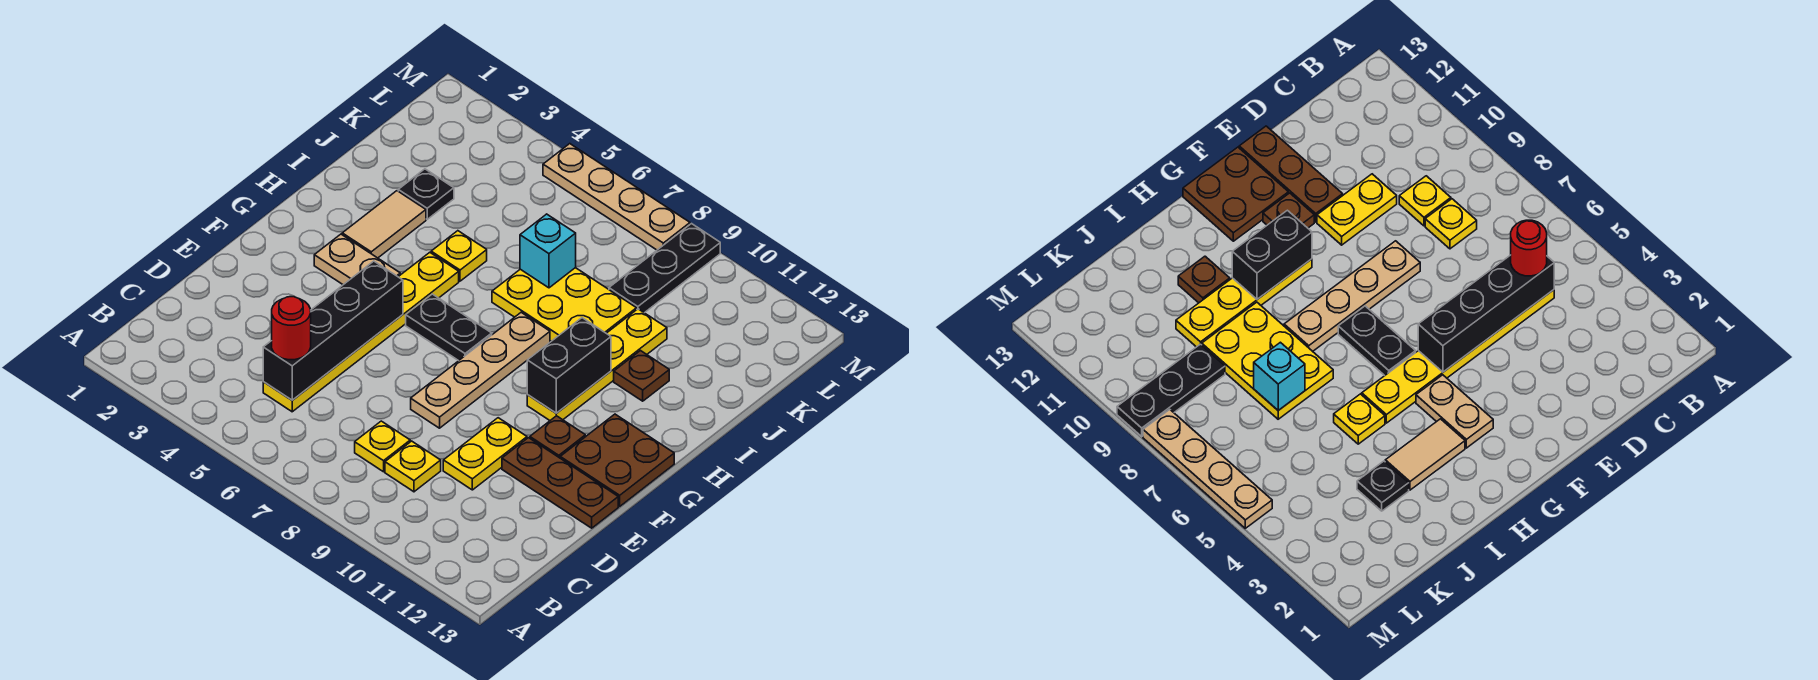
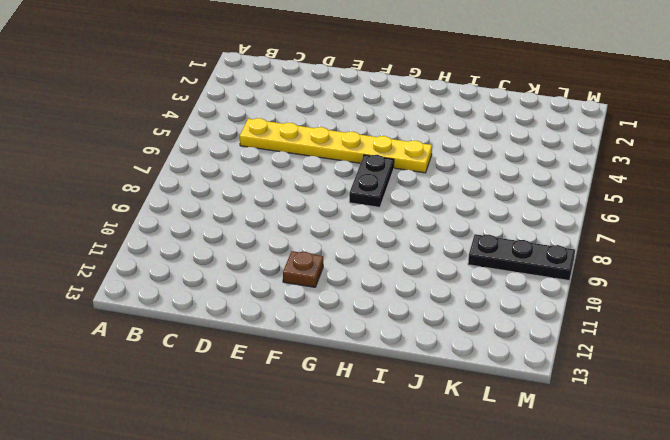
none -> yellow plate C8 level 1
none -> yellow plate C9 level 1
none -> yellow plate D10:E10 level 1

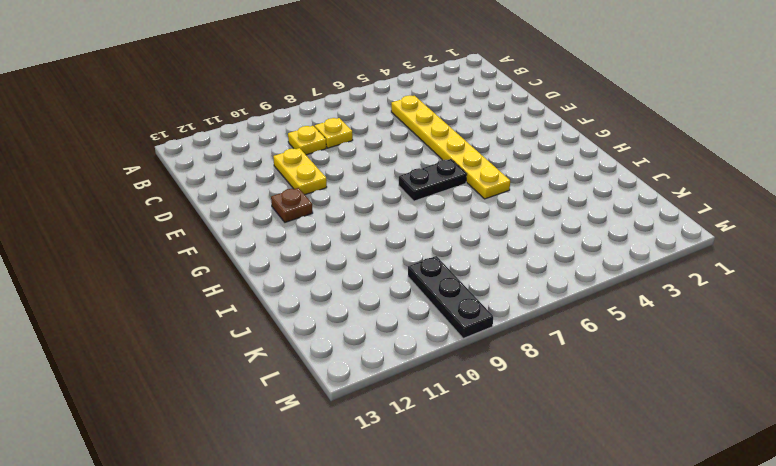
none -> tan plate E8:H8 level 1
none -> brown plate E11:E13 level 1
none -> brown plate F12:G13 level 1

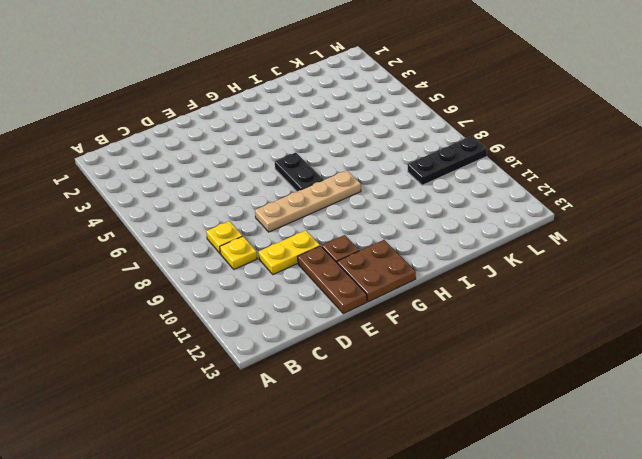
none -> yellow plate C5:H5 level 1
none -> tan plate G3:G4 level 1
none -> yellow plate G10:J10 level 1

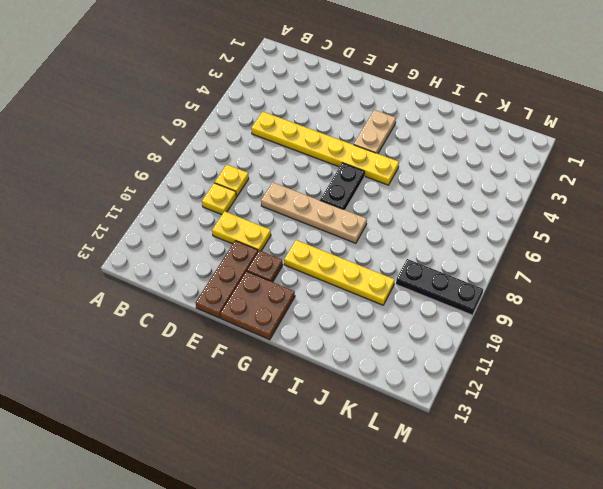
none -> tan tile H3:I3 level 1
none -> yellow plate I5 level 1
none -> yellow plate I7:J9 level 1

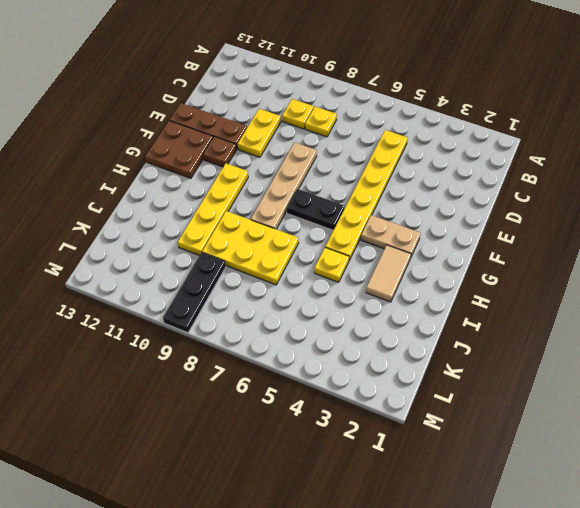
none -> brown plate I11 level 1
none -> black plate J3 level 1
none -> tan plate M5:M8 level 1

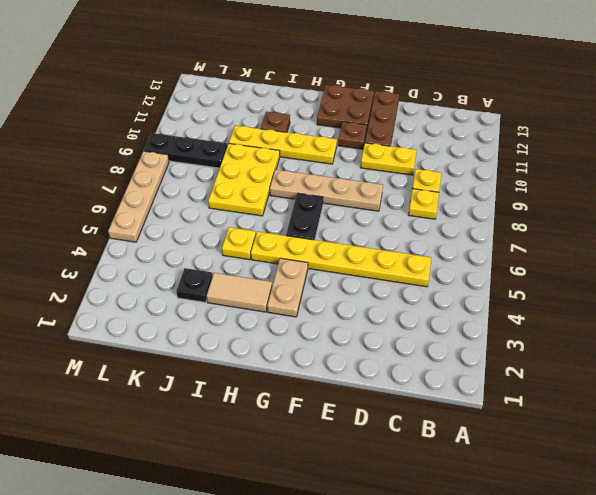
none -> black brick C5:F5 level 2
none -> black brick G10:H10 level 2
none -> cyan brick J7 level 2

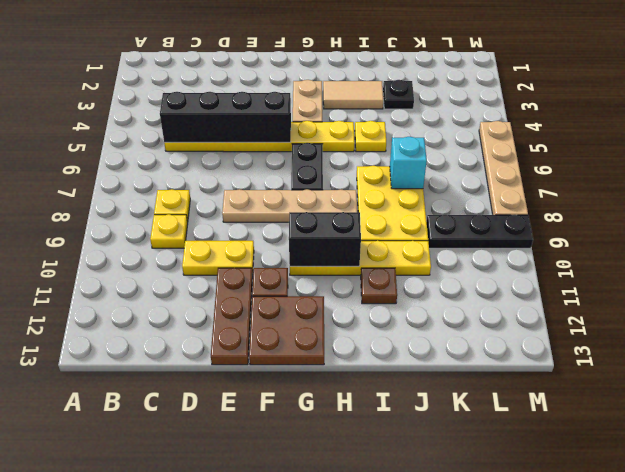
none -> red round brick C5 level 3

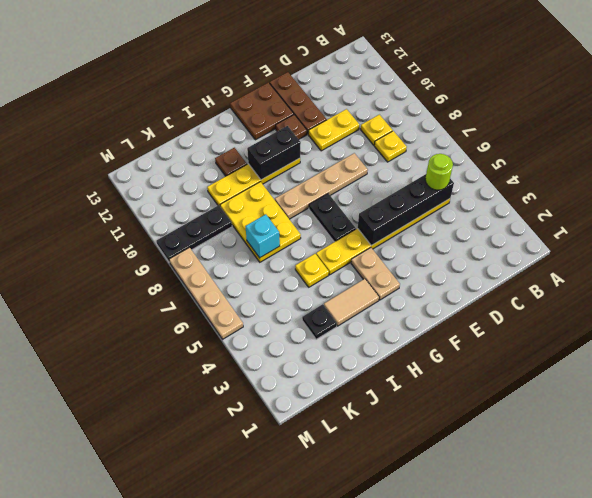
lime round brick C5 level 3 -> red round brick C5 level 3

